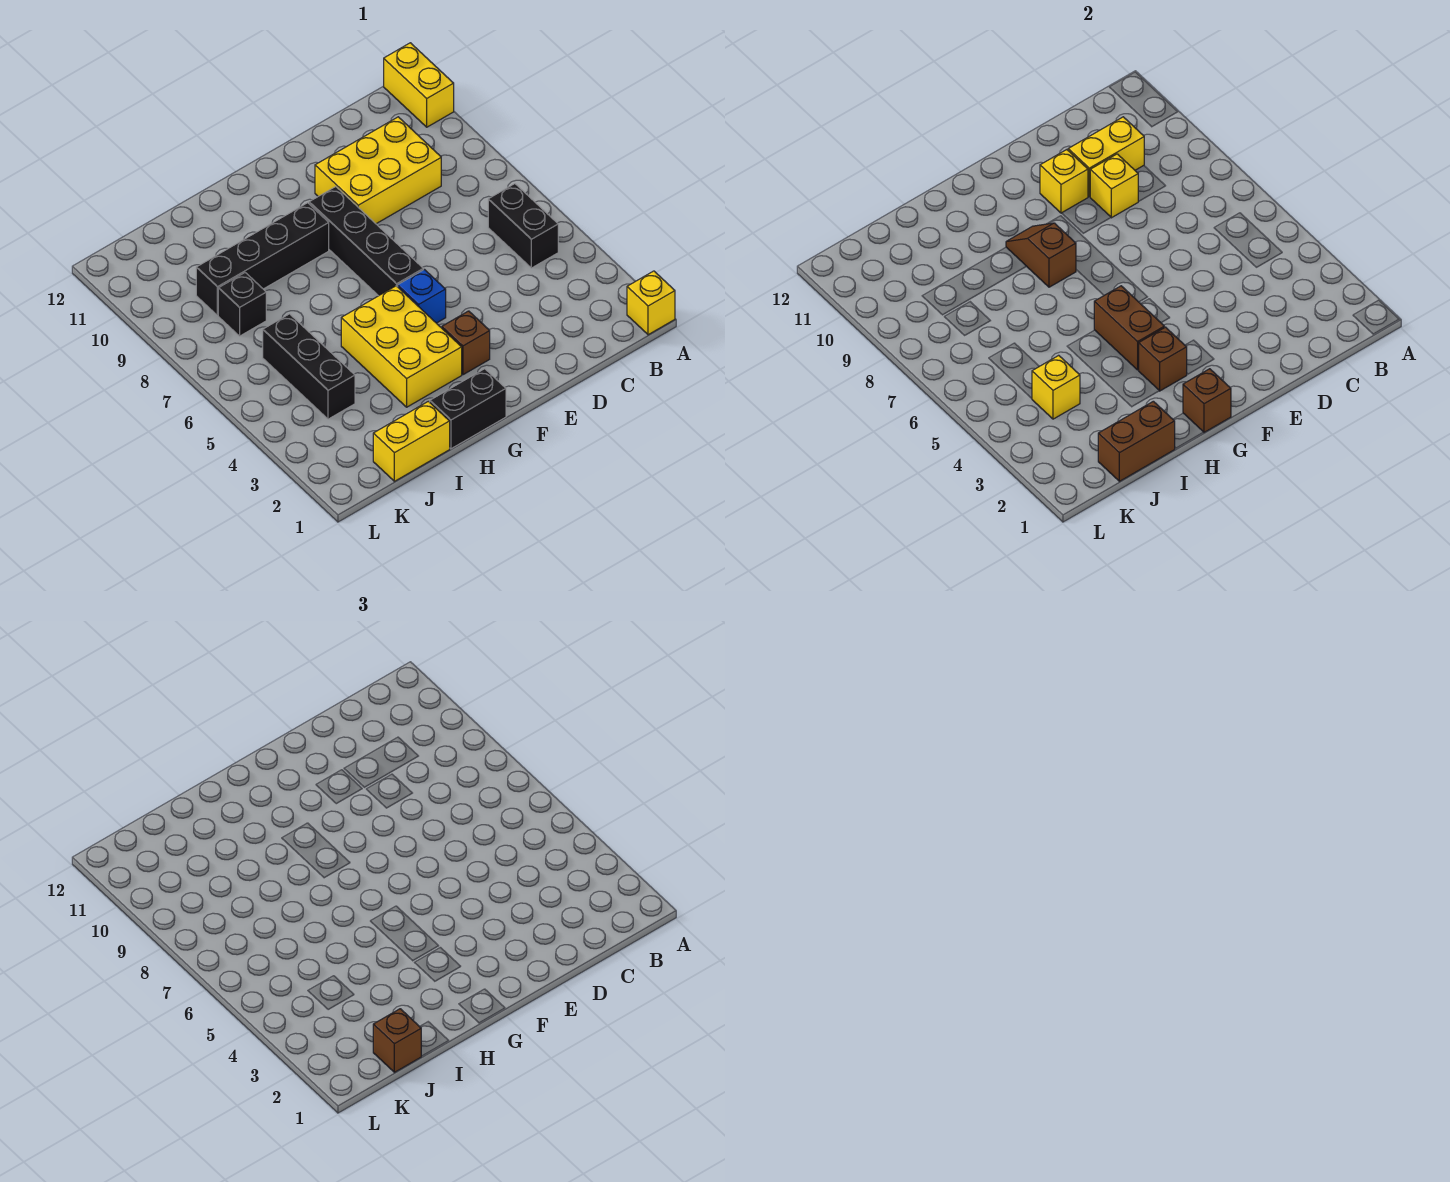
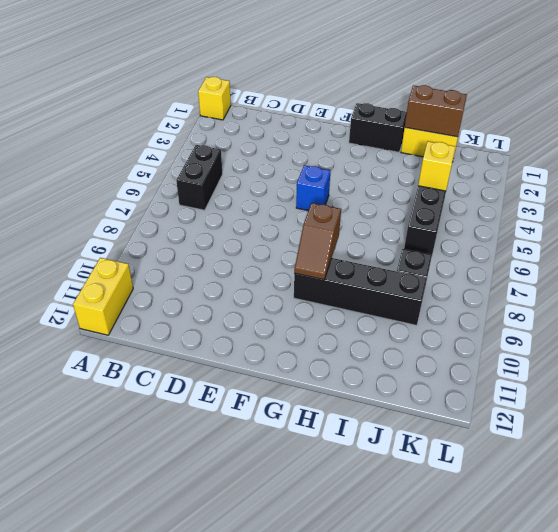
none -> yellow brick C9:E10 level 1
none -> brown brick F3 level 1
none -> black brick F6:F9 level 1

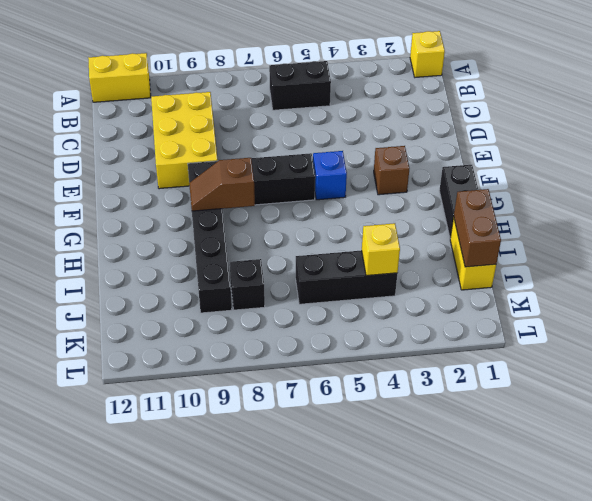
none -> yellow brick G3:H5 level 1
none -> yellow brick C10:D10 level 2
none -> yellow brick D9 level 2

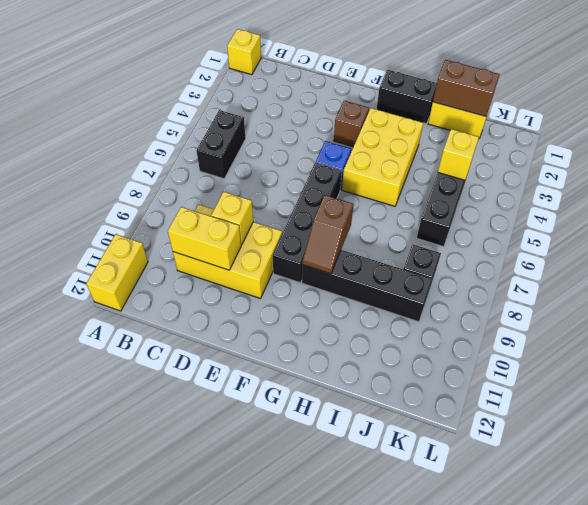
none -> yellow brick E10 level 2
none -> brown brick G1 level 2
none -> brown brick G3 level 2

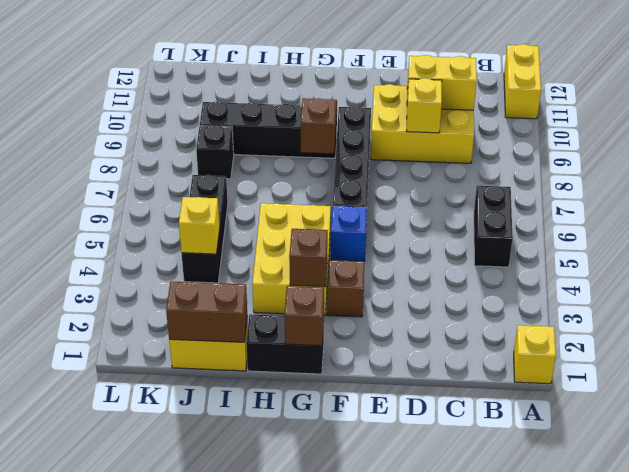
none -> yellow brick E10 level 2
none -> brown brick G4:G5 level 2
none -> brown brick J1 level 3

